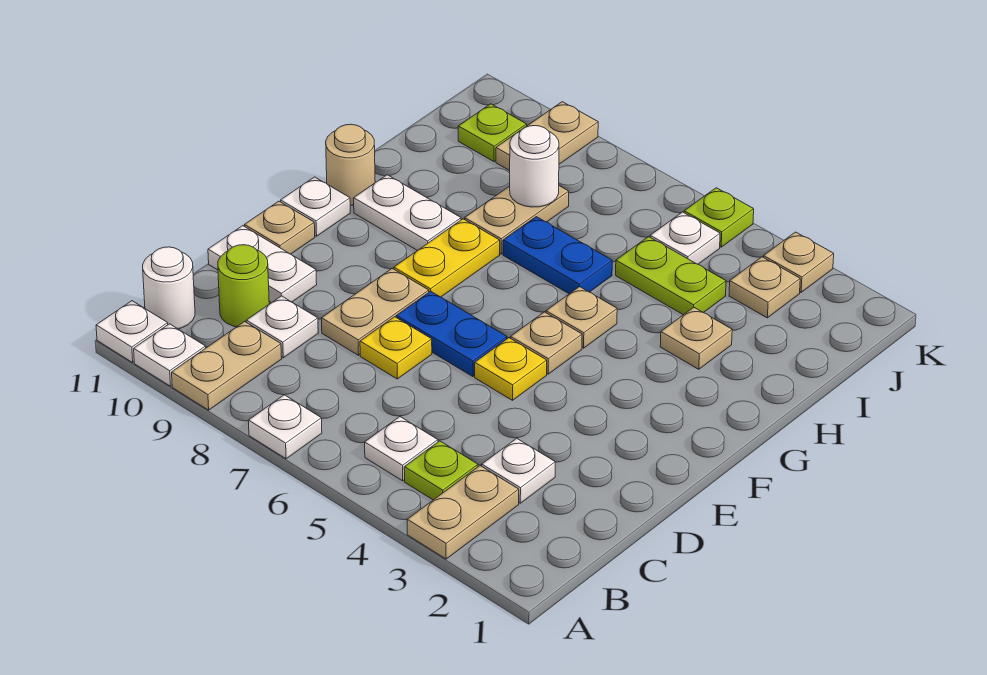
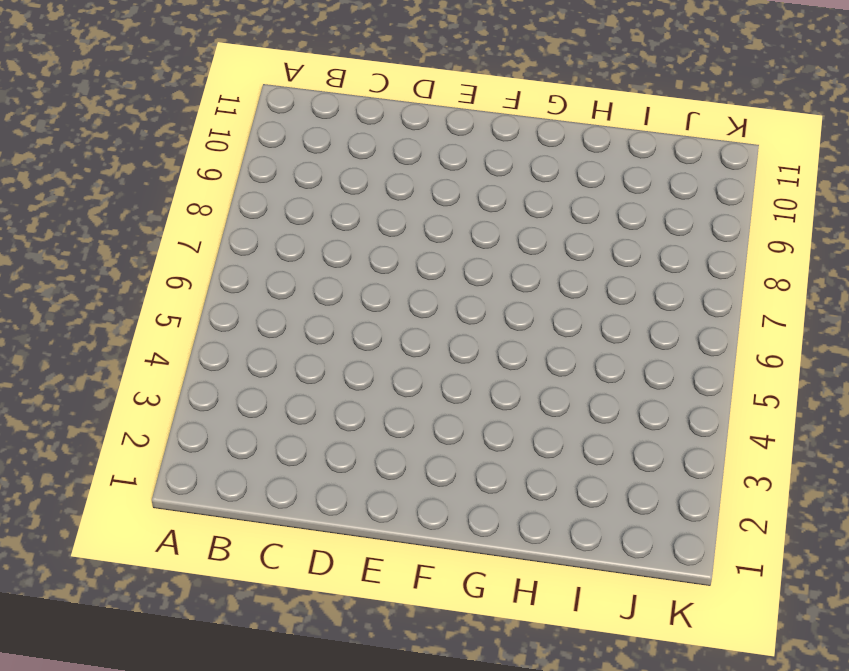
none -> tan plate A3:B3 level 1
none -> white plate A7 level 1
none -> tan plate A9:B9 level 1
none -> white plate A10 level 1

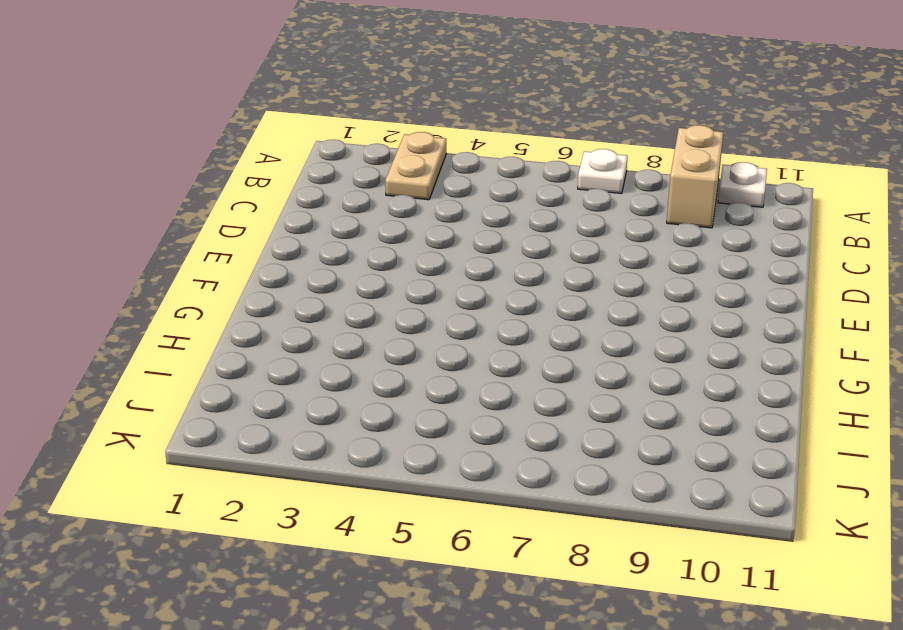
tan brick A9:B9 level 1 -> tan plate A9:B9 level 1
none -> white plate A11 level 1
none -> lime plate B4 level 1
none -> white plate B5 level 1
none -> white round brick B11 level 1

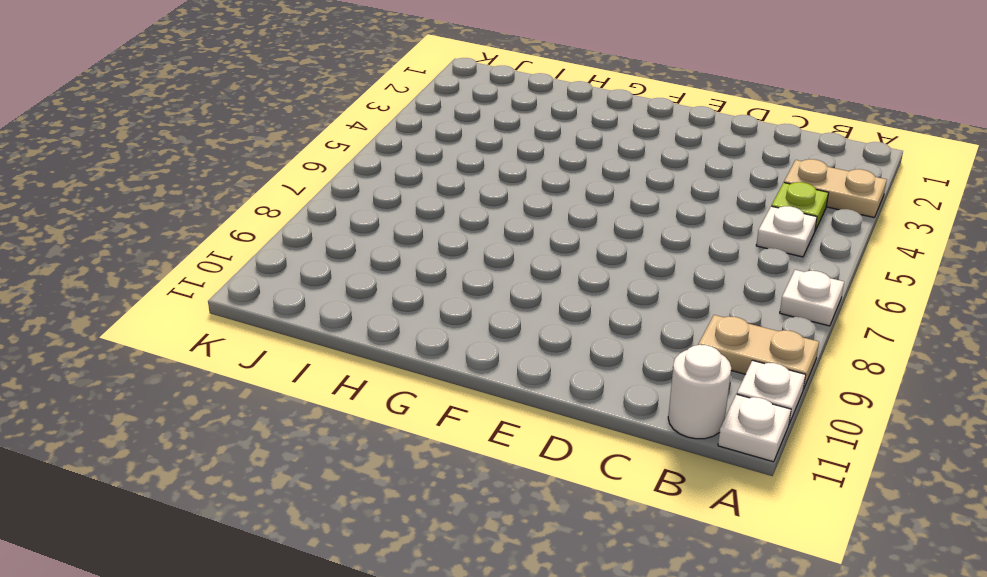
none -> white plate C3 level 1
none -> white plate C9 level 1
none -> lime round brick C10 level 1
none -> yellow plate D7 level 1

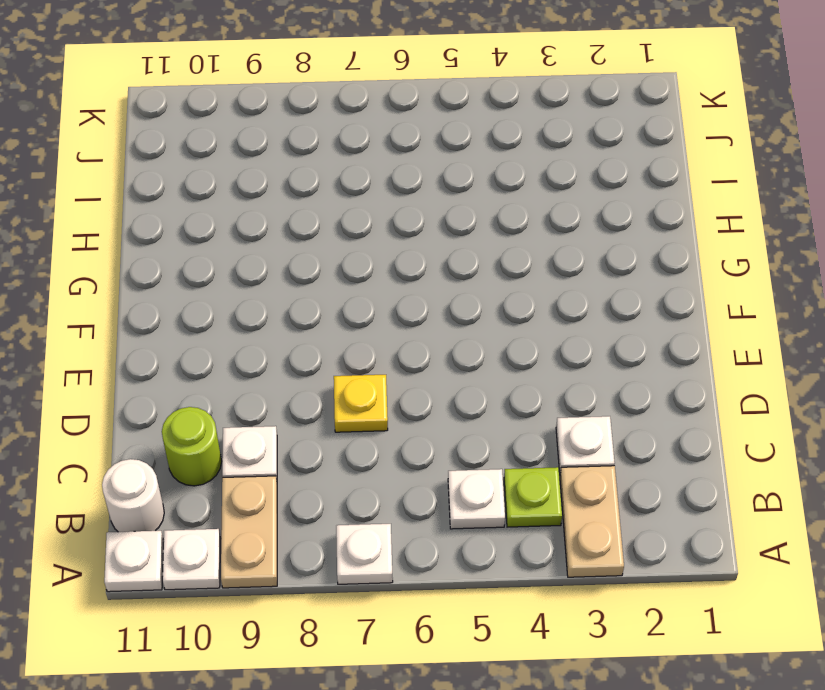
none -> tan plate D8:E8 level 1
none -> white plate D10:D11 level 1
none -> yellow plate E5 level 1
none -> blue plate E6:E7 level 1

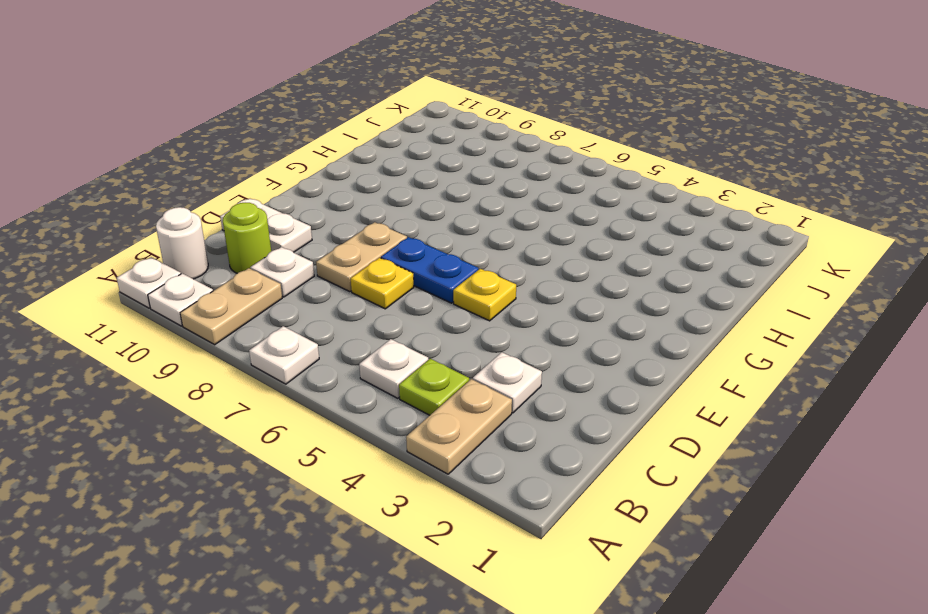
none -> tan plate E11 level 1
none -> tan plate F5 level 1
none -> yellow plate F8:G8 level 1
none -> white plate F11 level 1

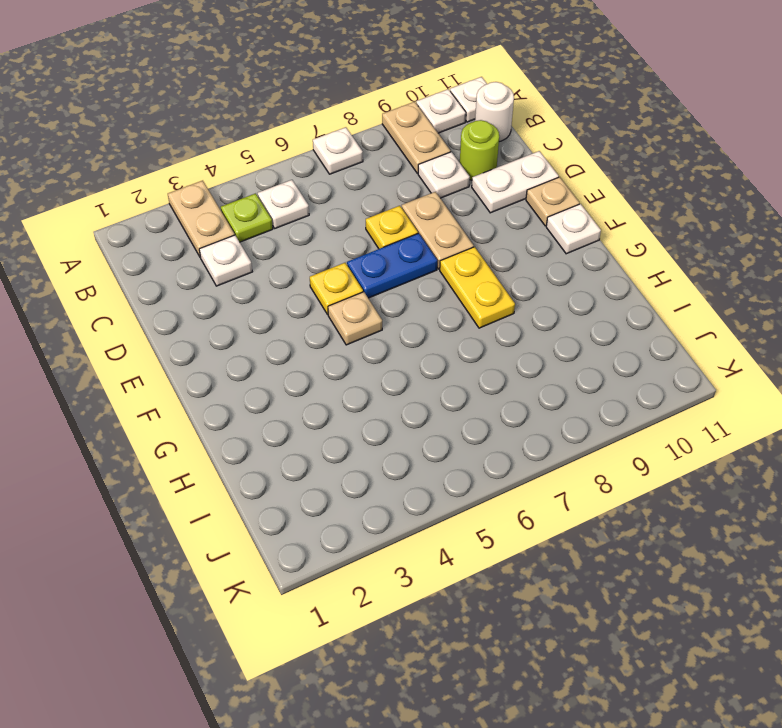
none -> tan plate G5 level 1
none -> white plate G9:G10 level 1
none -> tan round brick G11 level 1
none -> tan plate H3 level 1

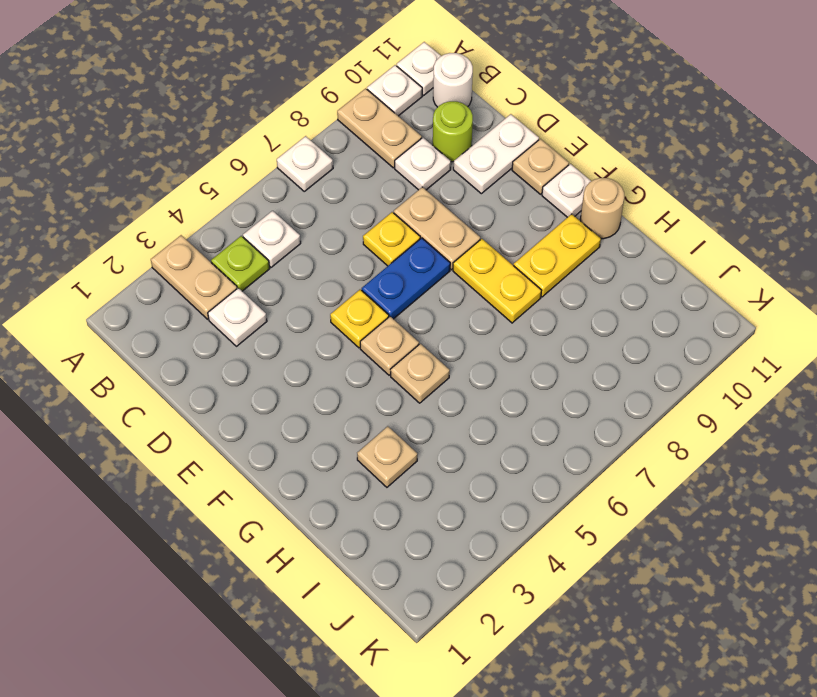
yellow plate G9:G10 level 1 -> white plate G9:G10 level 1
none -> blue plate H6:H7 level 1
none -> tan plate H8:I8 level 1
none -> lime plate I4:I5 level 1
none -> tan plate J3 level 1

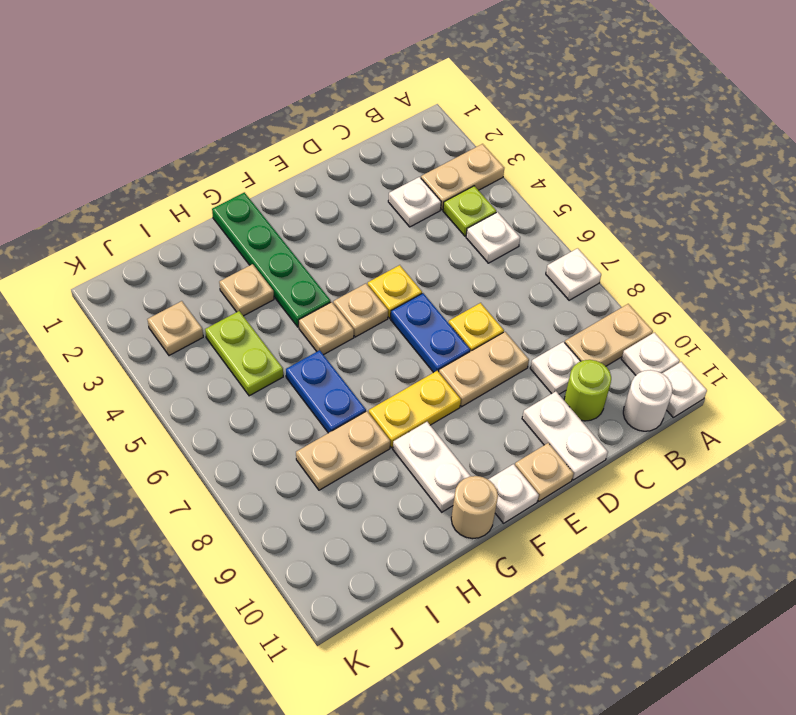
green plate G1:G4 level 1 -> none
none -> white plate J5 level 1
none -> tan plate J9:K9 level 1
none -> lime plate J10 level 1
none -> tan plate K3 level 1

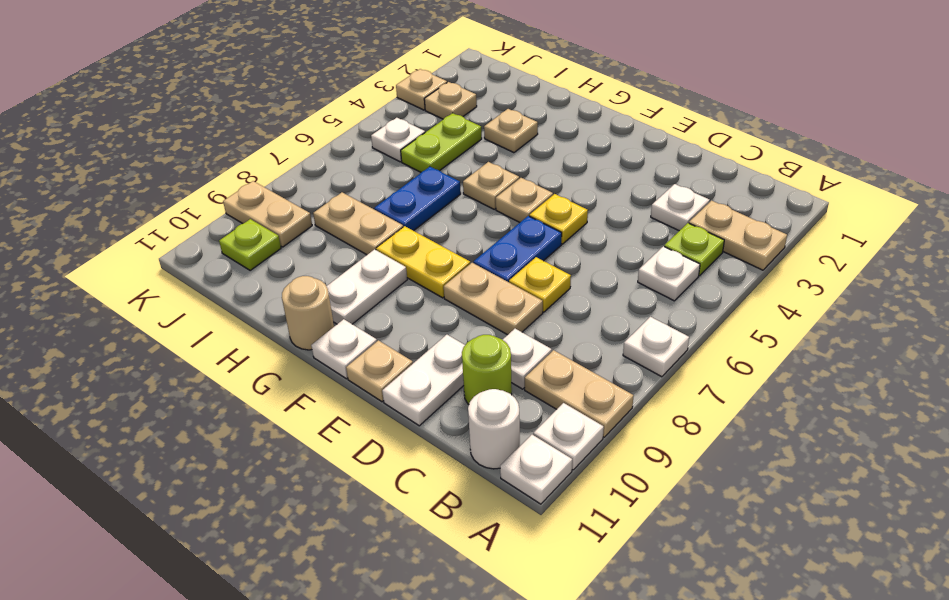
none -> lime plate K5 level 1
none -> white round brick I8 level 2

